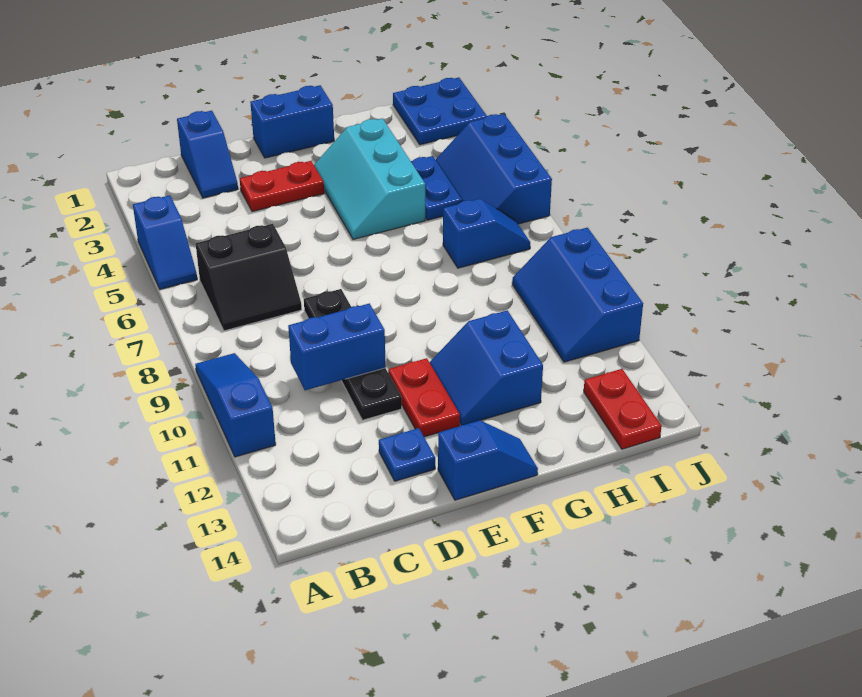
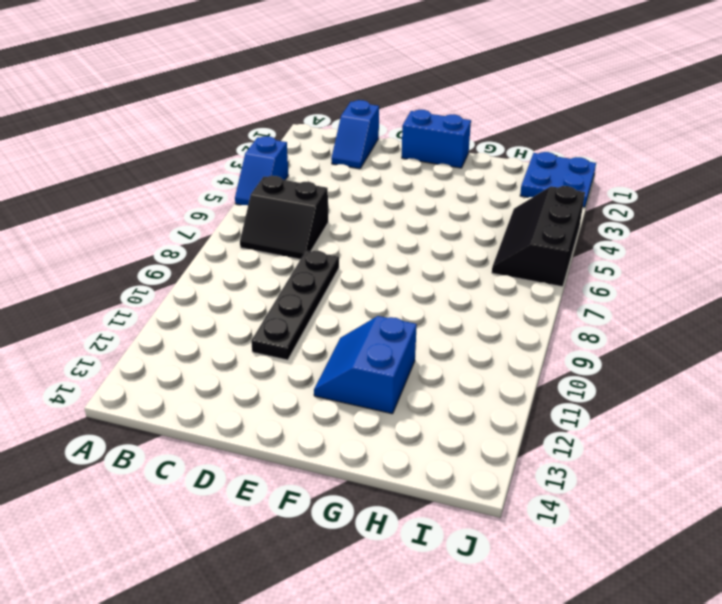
black slope I4:J6 level 1 top J -> blue slope I4:J6 level 1 top J
none -> blue slope A9:A11 level 1 top 11
none -> red plate D3:E3 level 1
none -> blue plate D13 level 1

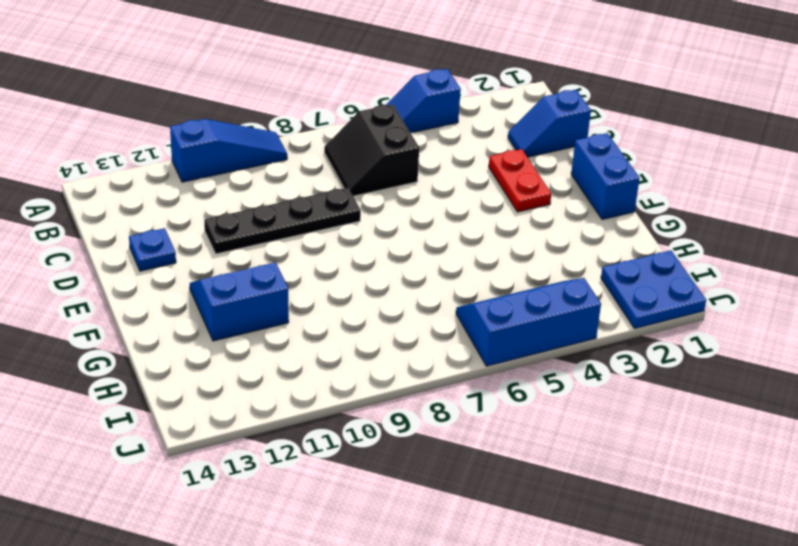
none -> red plate E11:E12 level 1
none -> blue slope E14:F14 level 1 top E
none -> cyan slope F3:G5 level 1 top G

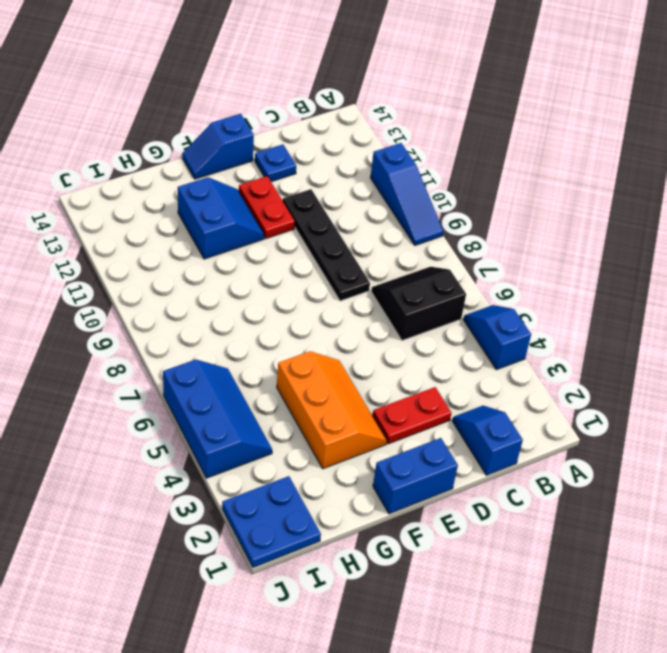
orange slope F3:G5 level 1 top G -> cyan slope F3:G5 level 1 top G
none -> blue plate H4:H5 level 1
none -> blue slope H7:I7 level 1 top H
none -> blue slope I9:J11 level 1 top J

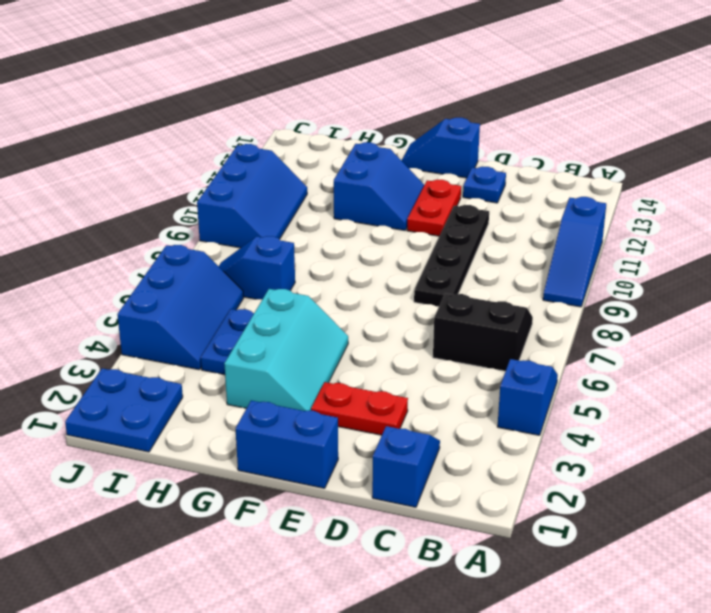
none -> red plate I13:I14 level 1
none -> blue brick C10:D10 level 2

